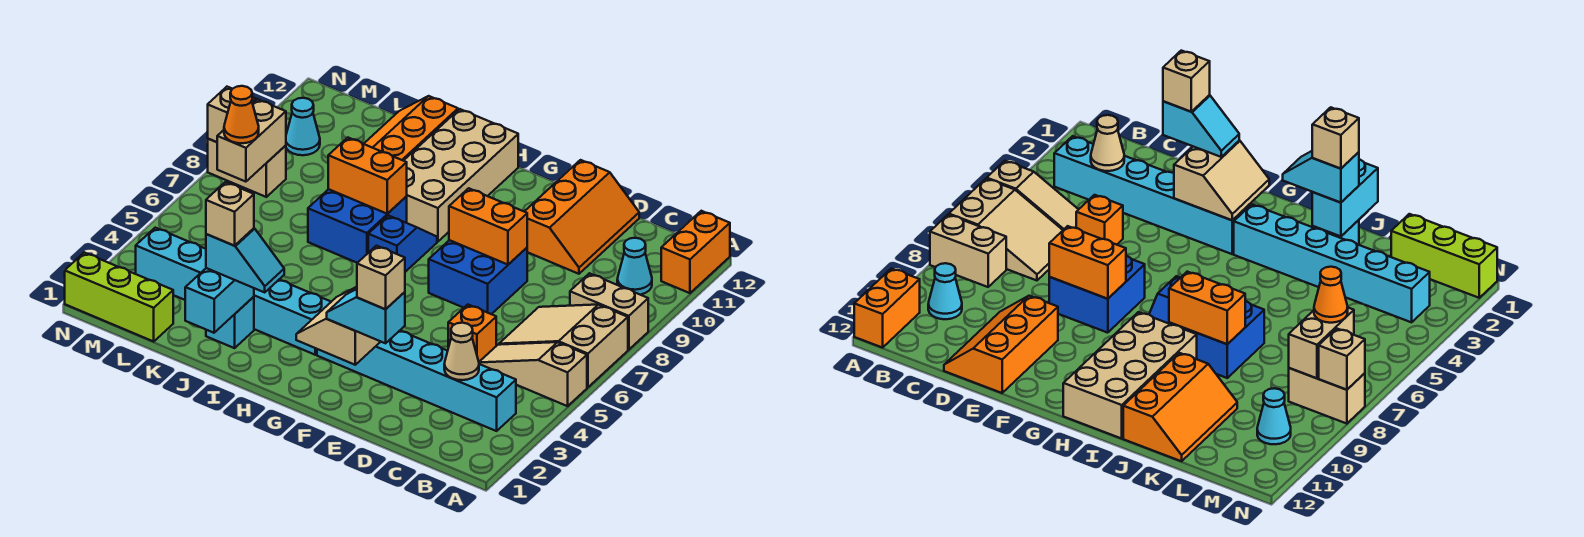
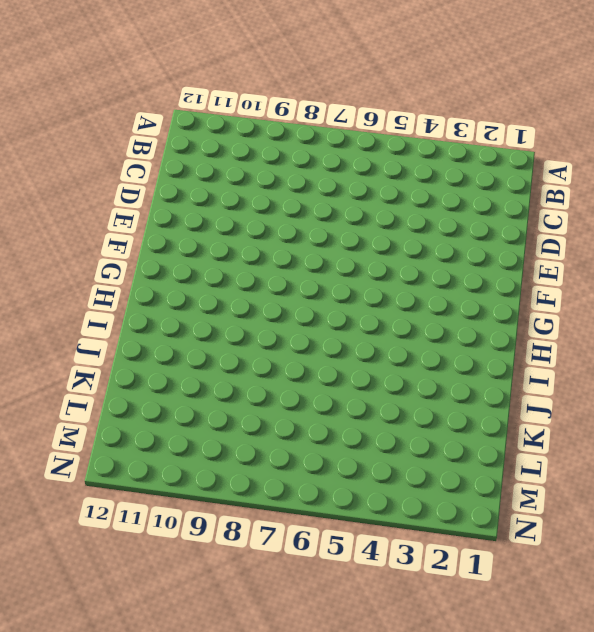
none -> tan slope A5:C5 level 1 top A
none -> tan slope A6:C7 level 1 top A
none -> tan brick A8:B8 level 1
none -> orange brick A11:A12 level 1

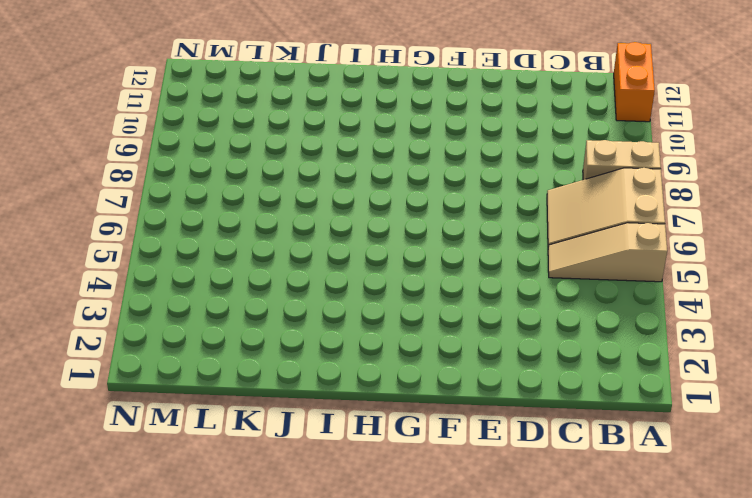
none -> cyan brick B3:G3 level 1
none -> cyan cone B10 level 1
none -> orange brick D5 level 1
none -> orange slope D10:E12 level 1 top E

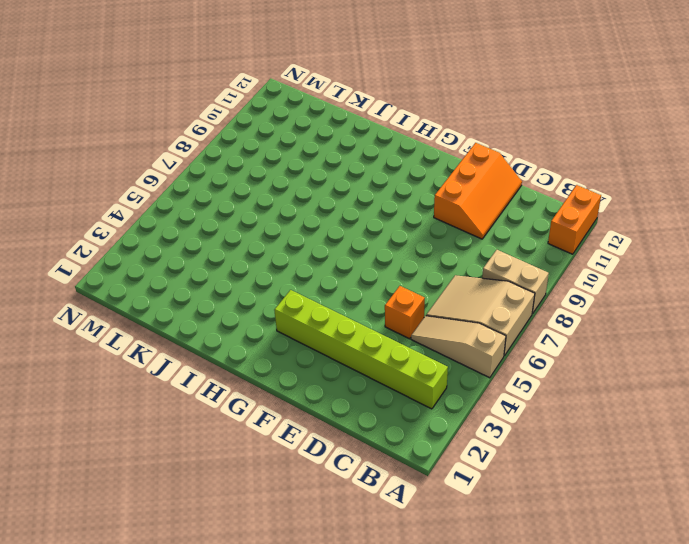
lime brick B3:G3 level 1 -> cyan brick B3:G3 level 1
none -> cyan cone B10 level 1
none -> blue brick E7:F8 level 1
none -> cyan brick H3:M3 level 1
none -> blue slope H7:H8 level 1 top 7

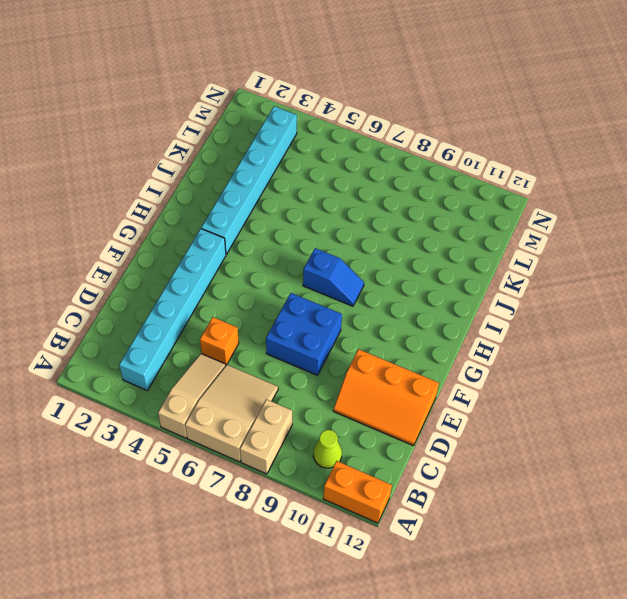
lime cone B10 level 1 -> cyan cone B10 level 1
none -> tan brick H9:I12 level 1
none -> blue brick I7:J8 level 1
none -> cyan brick J2 level 1
none -> orange slope J10:K12 level 1 top J

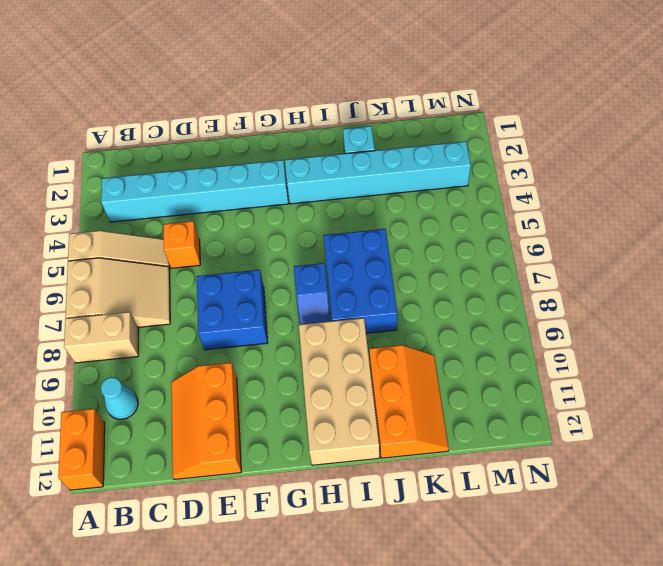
blue brick I6:J8 level 1 -> blue brick I7:J8 level 1
none -> lime brick L1:N1 level 1
none -> tan brick M8:N8 level 1
none -> cyan cone M10 level 1
none -> tan cone C3 level 2

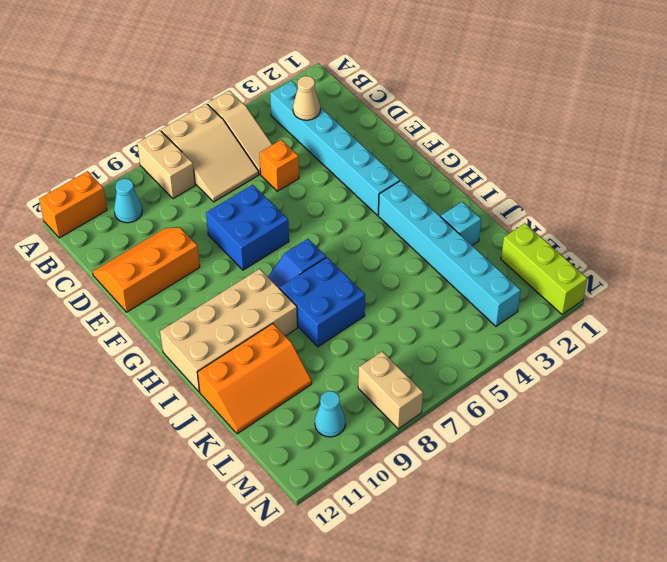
none -> orange brick E8:F8 level 2
none -> tan slope F2:G3 level 2 top F
none -> orange brick I8:J8 level 2
none -> cyan brick J1:J2 level 2

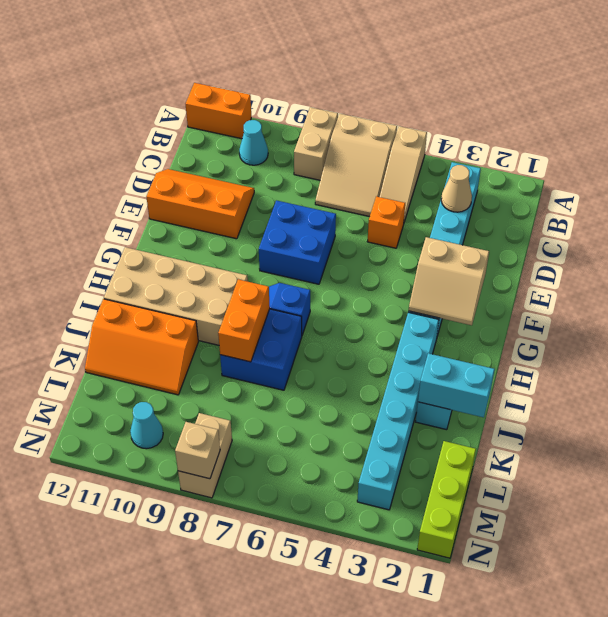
none -> orange brick E8:F8 level 2
none -> tan brick M7:M8 level 2
none -> cyan slope E2:F2 level 3 top E
none -> cyan slope I2:J2 level 3 top J

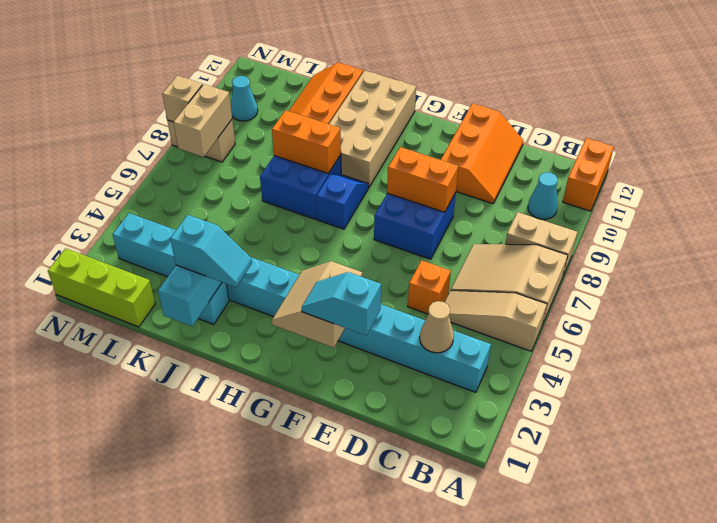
none -> orange cone M7 level 3
none -> tan brick E2 level 4
none -> tan brick J2 level 4

